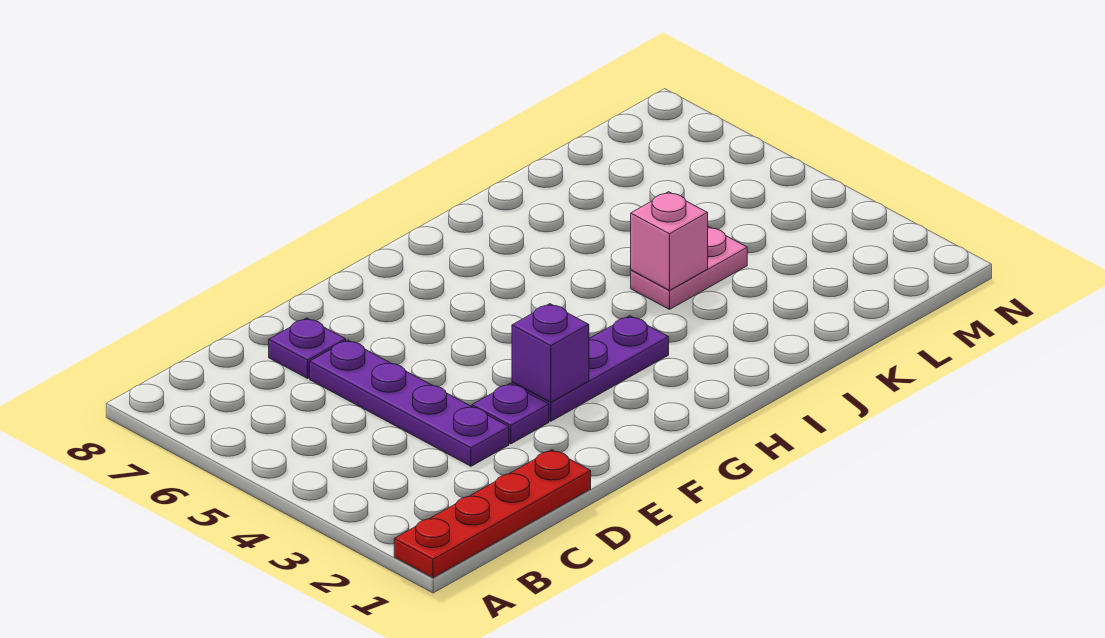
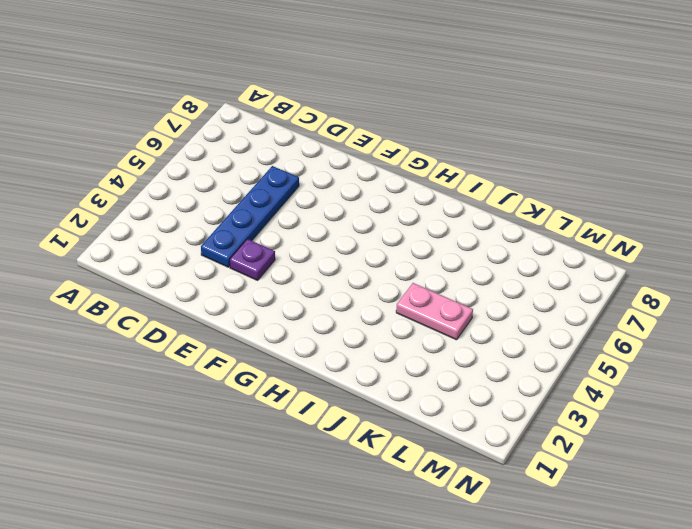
blue plate D3:D6 level 1 -> purple plate D3:D6 level 1
none -> red plate A1:D1 level 1
none -> purple plate D7 level 1

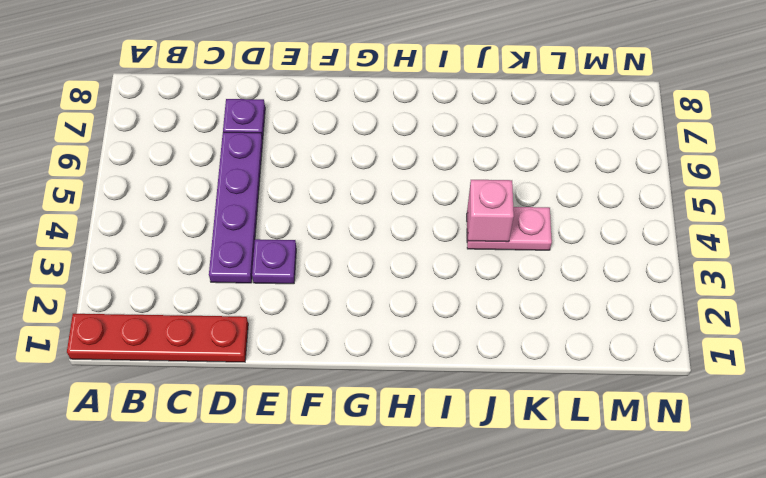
none -> purple plate F3:H3 level 1
none -> purple brick F3 level 2

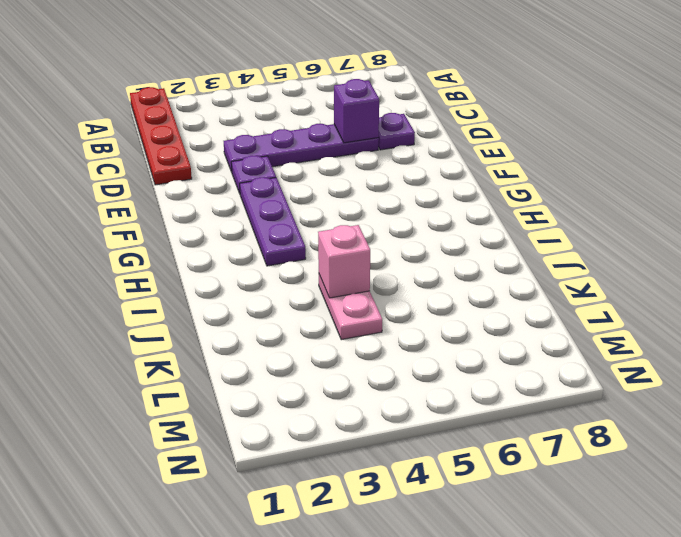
purple brick D6 level 2 -> purple brick F3 level 2

